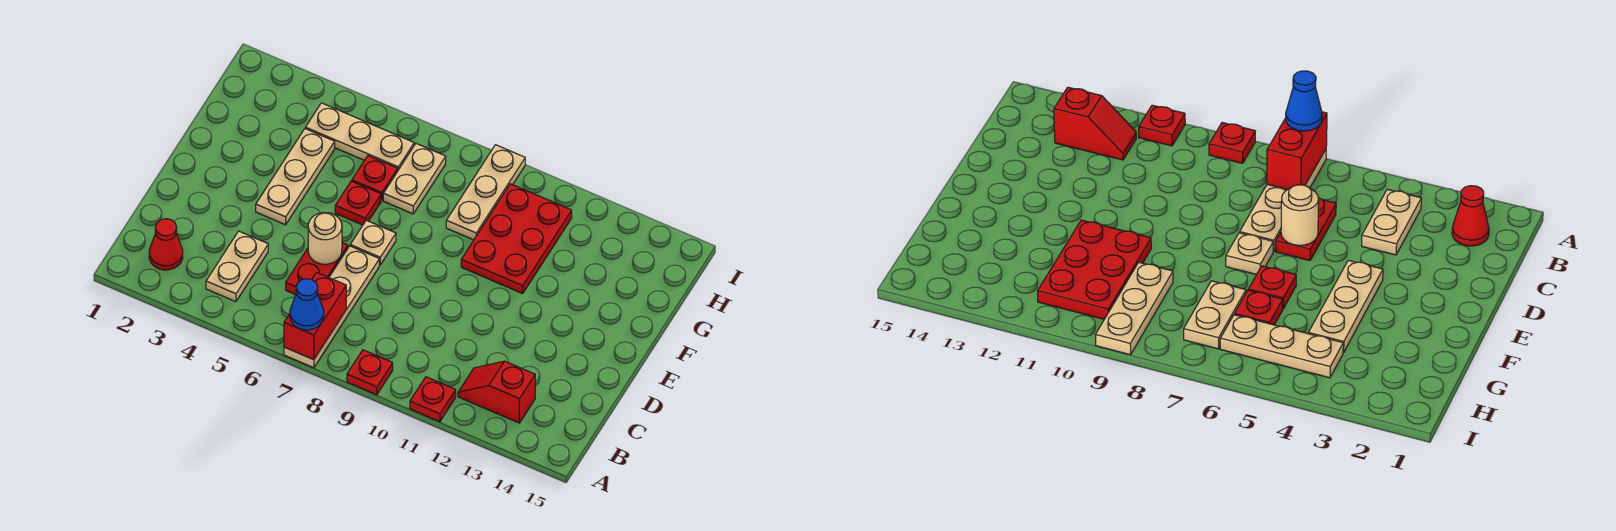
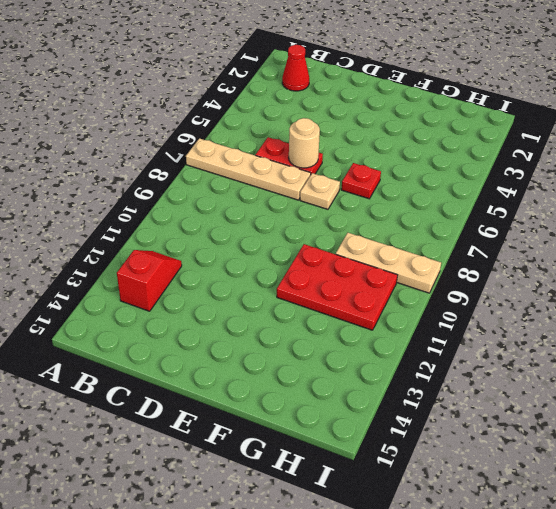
none -> red plate A9 level 1
none -> red plate A11 level 1
none -> tan plate B4:C4 level 1

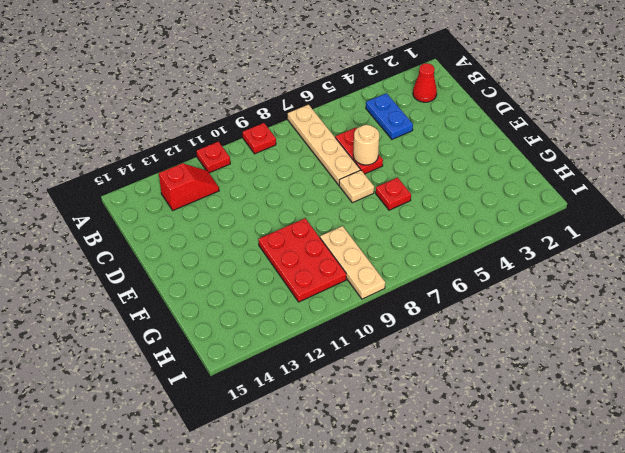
blue plate B4:C4 level 1 -> tan plate B4:C4 level 1
none -> tan plate E4:G4 level 1
none -> red plate G6 level 1
none -> tan plate G7:H7 level 1

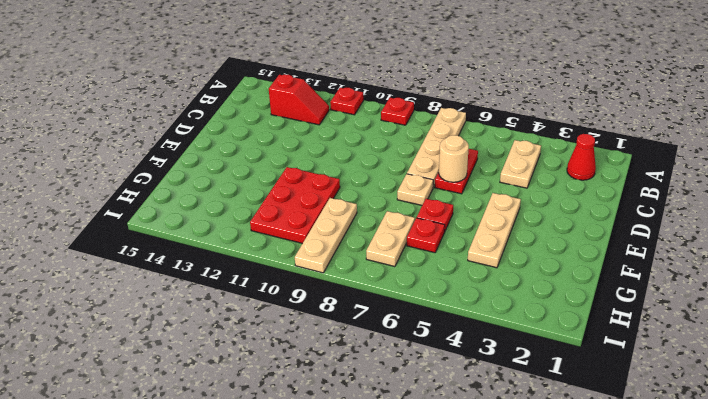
none -> tan plate H4:H6 level 1
none -> red brick A7:B7 level 2
none -> blue cone A7 level 3

